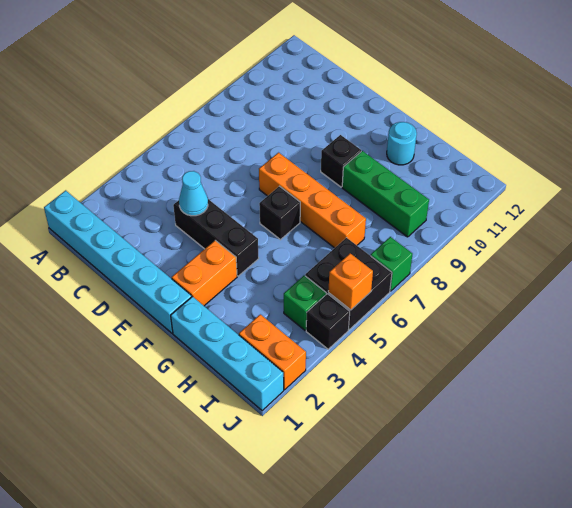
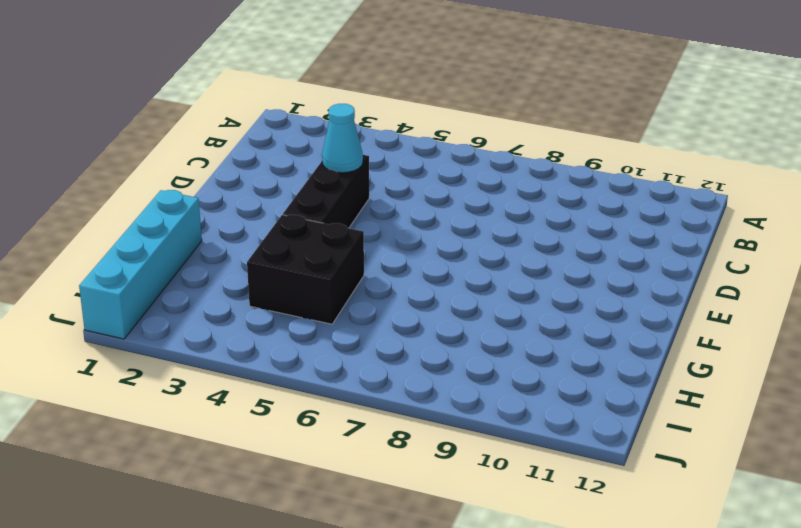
black brick G4:H5 level 1 -> black brick I5:J6 level 1
none -> cyan brick A1:F1 level 1
none -> orange brick E7:H7 level 1
none -> orange brick F2:F3 level 1

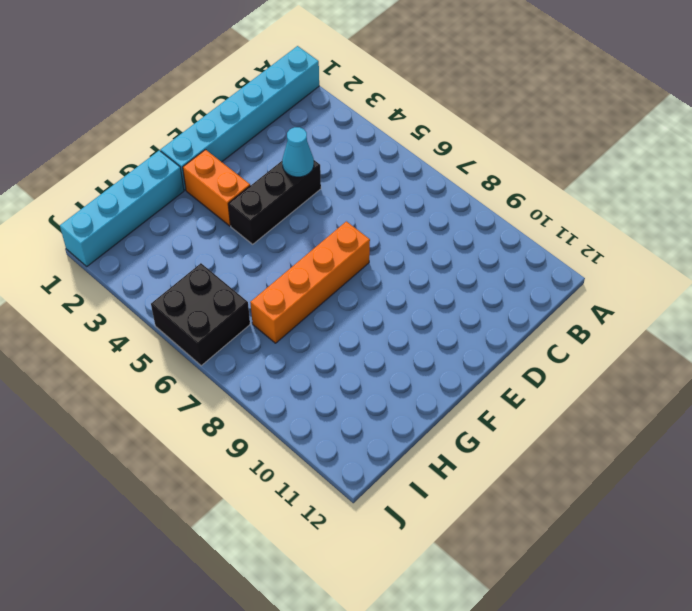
none -> black brick F6 level 1
none -> black brick F9 level 1
none -> green brick G9:I9 level 1

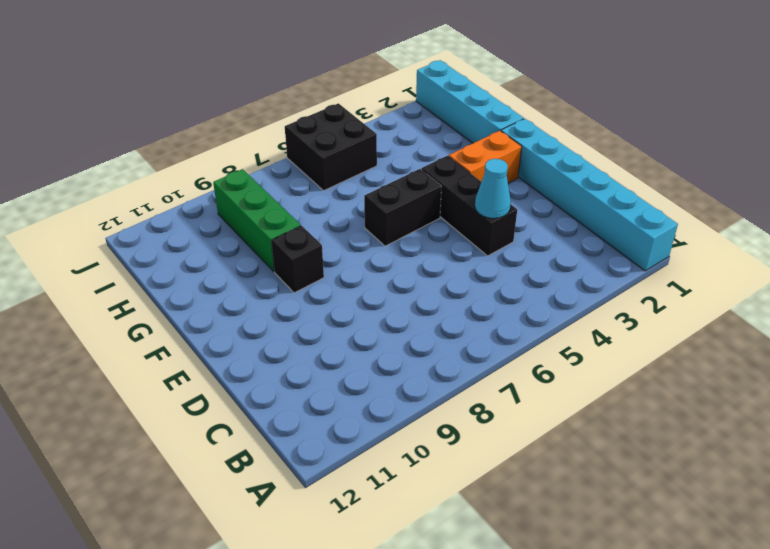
black brick F5:F6 level 1 -> black brick F6 level 1
none -> orange brick E7:H7 level 1
none -> cyan round brick G11 level 1
none -> orange brick I2:J2 level 1

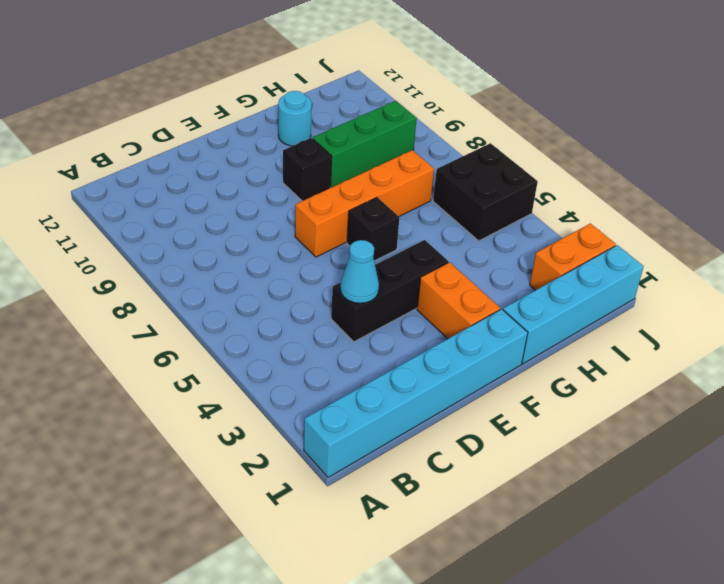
none -> green brick I4 level 1
none -> black brick J4 level 1
none -> green brick J7 level 1

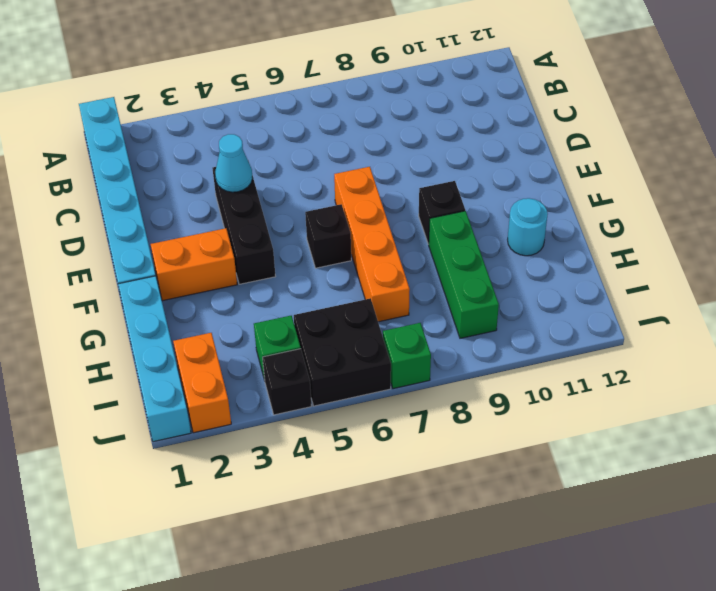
none -> orange brick J5 level 2

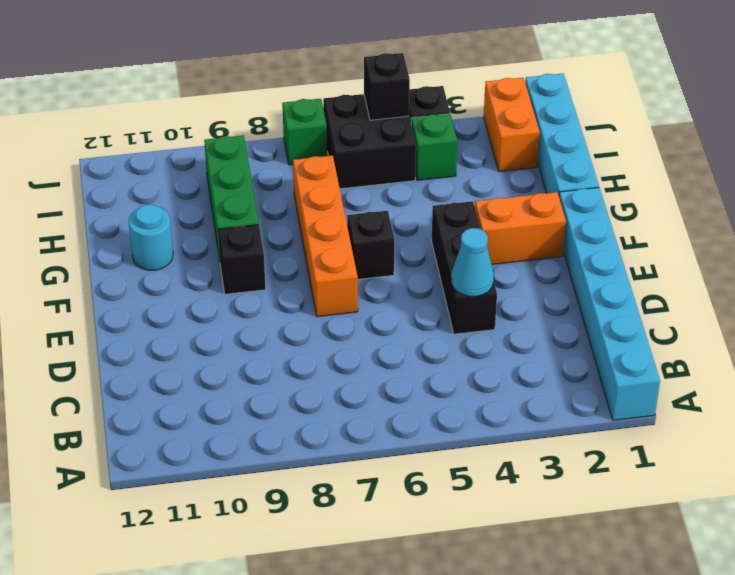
black brick J5 level 2 -> orange brick J5 level 2

